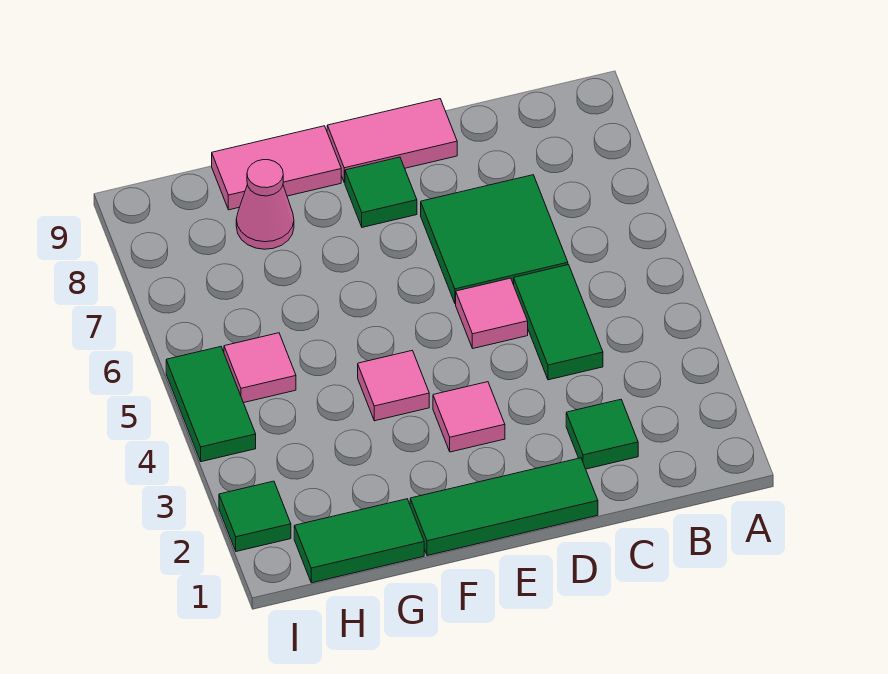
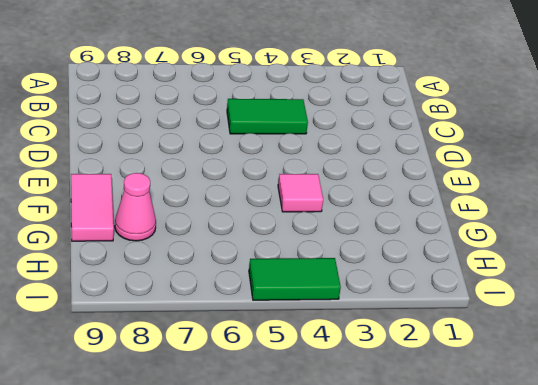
none -> green tile C2 level 1
none -> green tile C6:D7 level 1
none -> green tile D1:F1 level 1

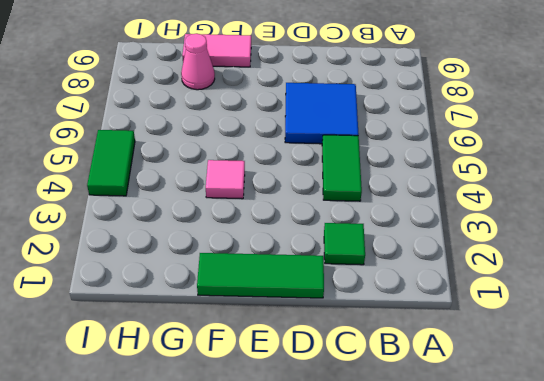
blue tile C6:D7 level 1 -> green tile C6:D7 level 1
none -> pink tile D5 level 1
none -> pink tile D9:E9 level 1
none -> pink tile E3 level 1

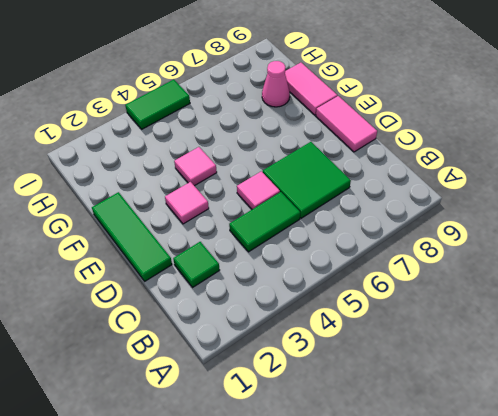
none -> green tile E8 level 1
none -> green tile G1:H1 level 1
none -> pink tile H5 level 1

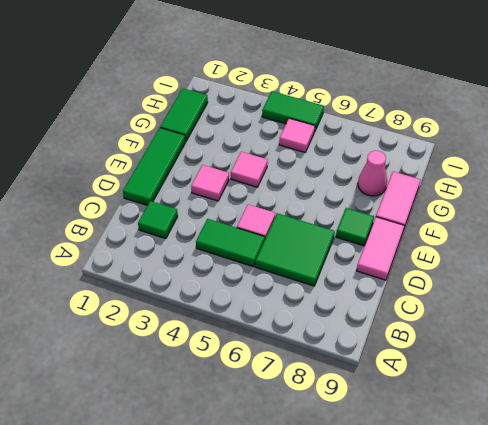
none -> green tile I2 level 1

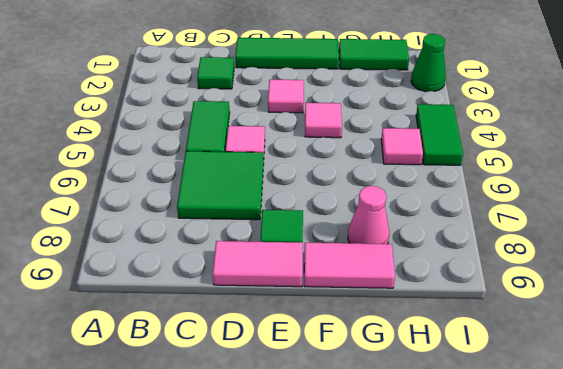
green cone I2 level 1 -> green tile I2 level 1

